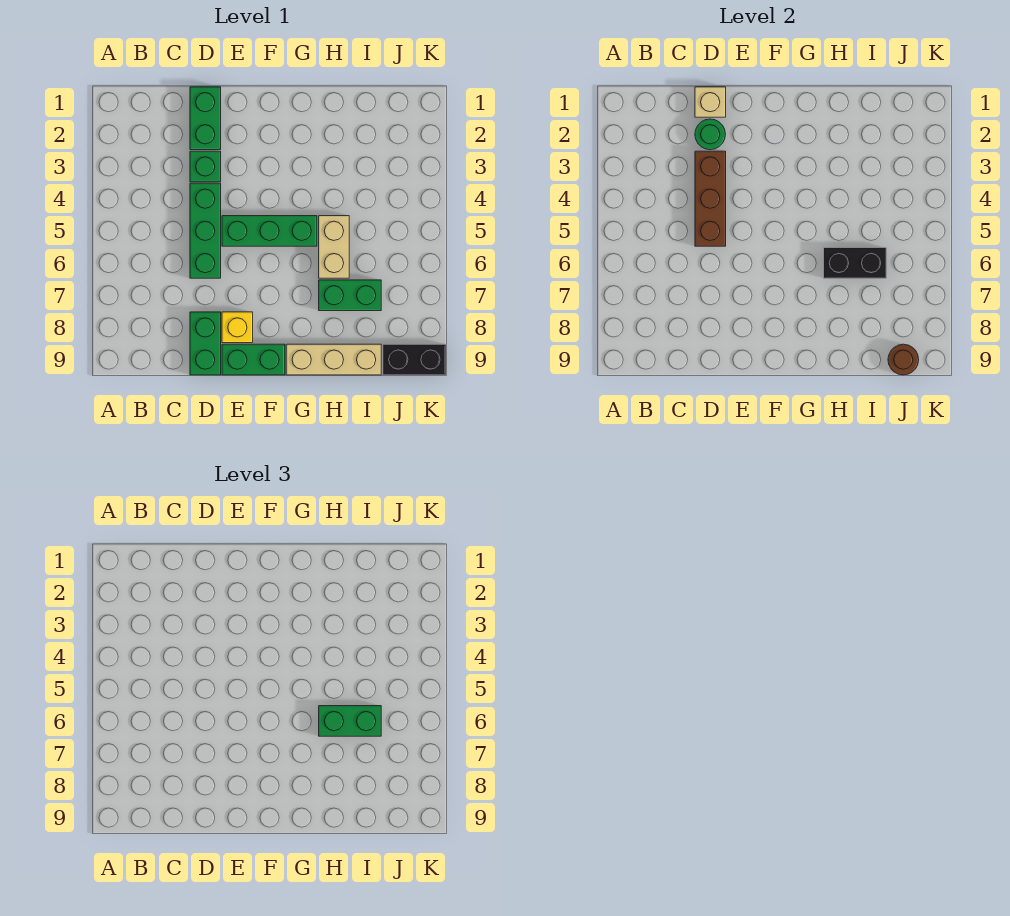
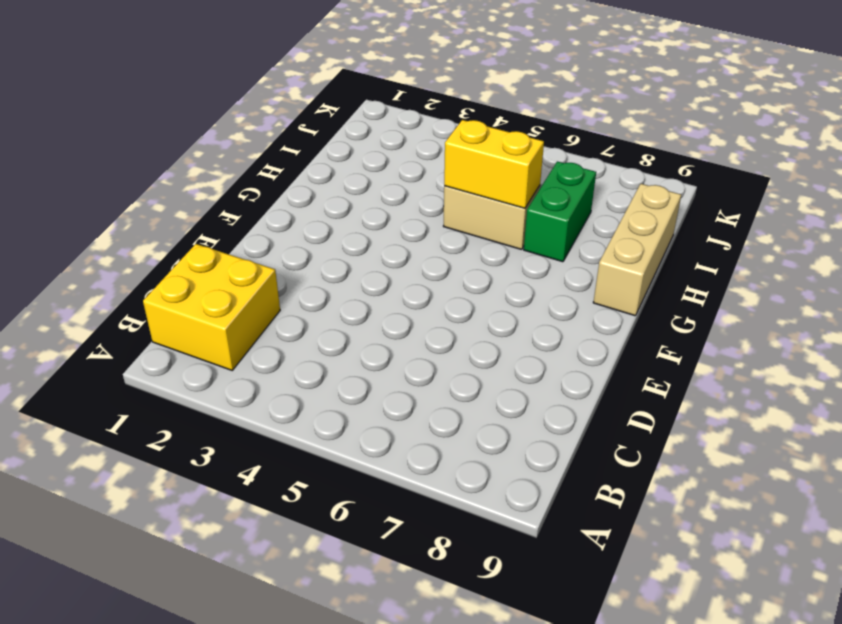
yellow brick B1:C2 level 1 -> none
yellow brick H5:H6 level 2 -> black brick H6:I6 level 2
none -> green brick D1:D2 level 1
none -> green brick D3 level 1
none -> green brick D4:D6 level 1

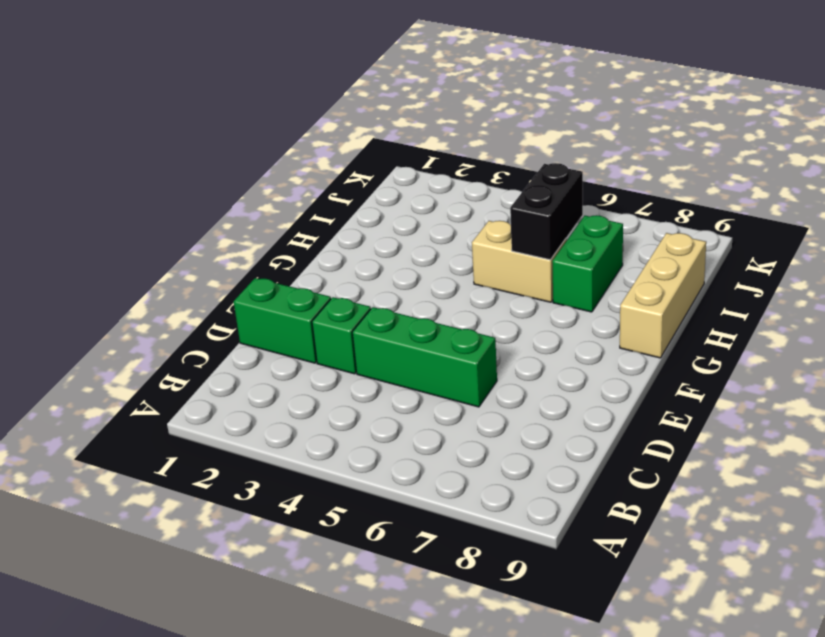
none -> green brick D8:D9 level 1
none -> green brick E5:G5 level 1
none -> yellow brick E8 level 1

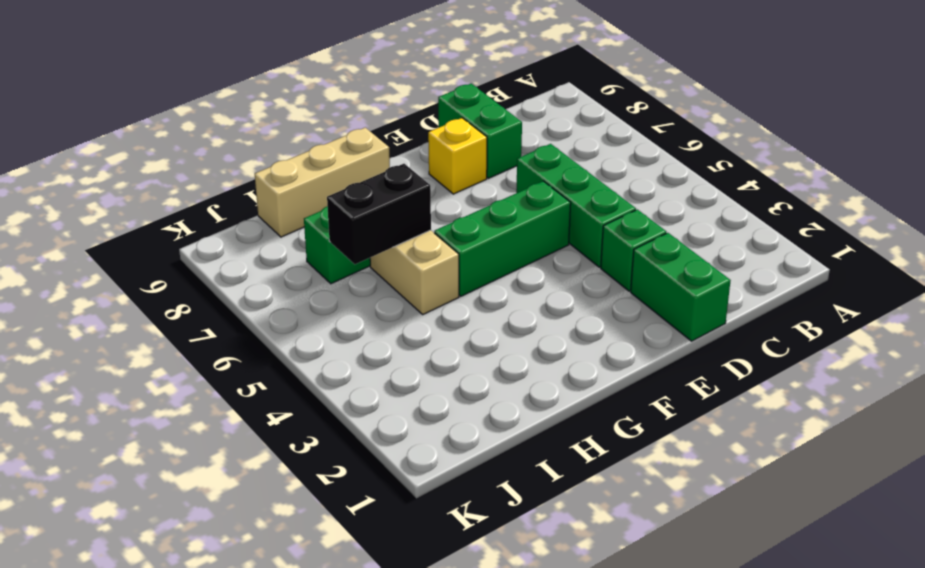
none -> green brick E9:F9 level 1
none -> black brick J9:K9 level 1
none -> tan brick D1 level 2

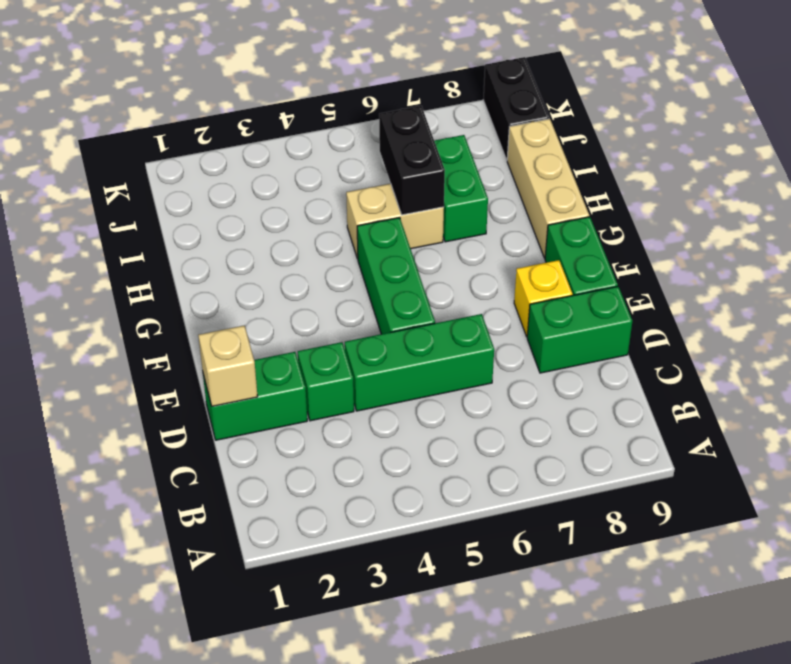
none -> green round brick D2 level 2
none -> brown brick D3:D5 level 2
none -> brown round brick J9 level 2

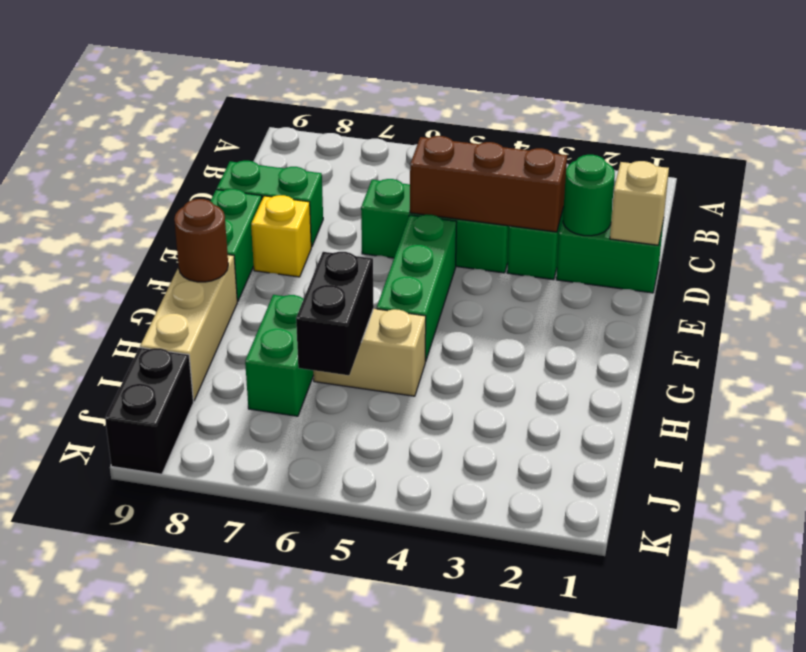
brown round brick G9 level 2 -> brown round brick J9 level 2
none -> green brick H6:I6 level 3

